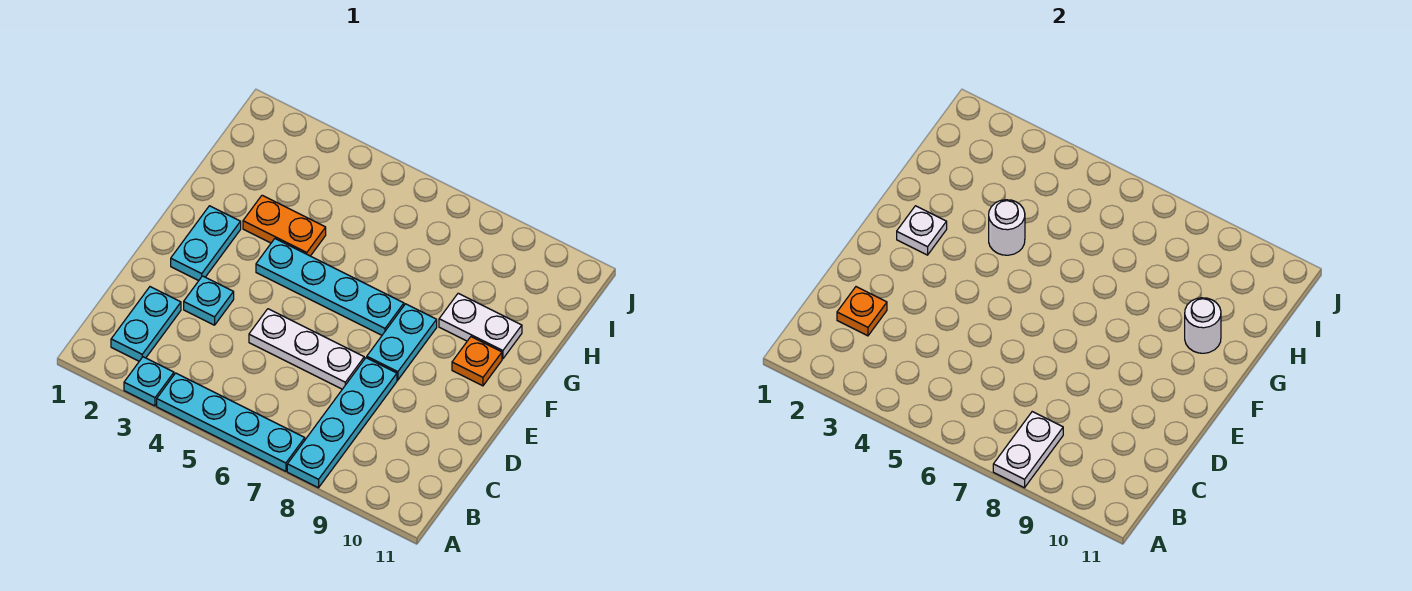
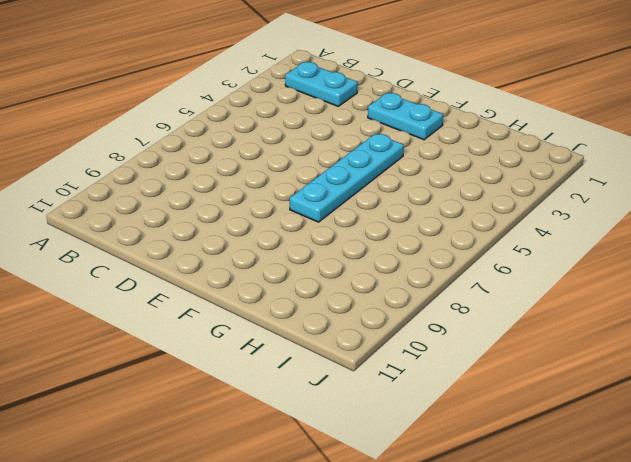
none -> cyan plate A3 level 1
none -> cyan plate A4:A7 level 1
none -> cyan plate A8:D8 level 1

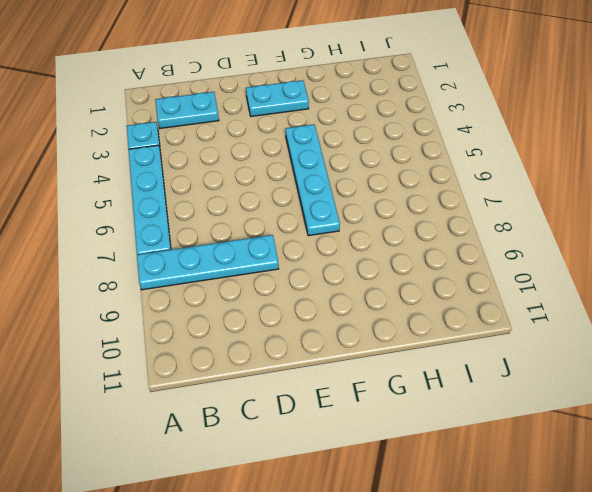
none -> cyan plate D3 level 1
none -> white plate D5:D7 level 1
none -> cyan plate E8:F8 level 1

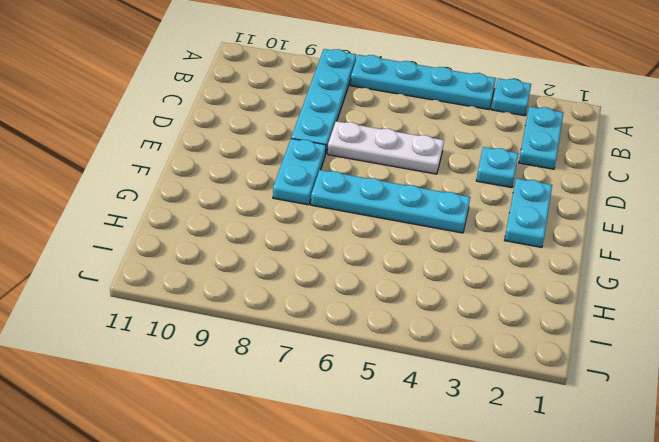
none -> orange plate F10 level 1
none -> orange plate G3:G4 level 1
none -> white plate G9:G10 level 1

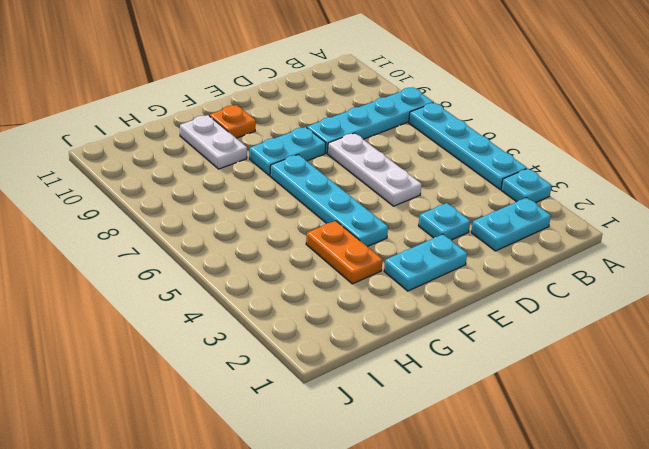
none -> white plate A8:B8 level 2
none -> orange plate C2 level 2
none -> white plate F2 level 2

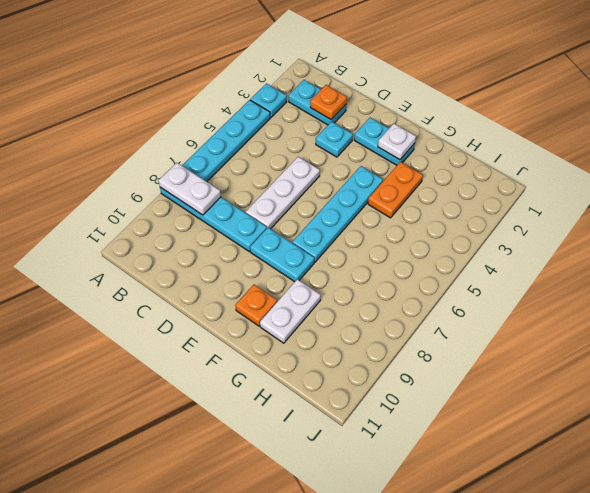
none -> white round brick G4 level 2
none -> white round brick G10 level 2

